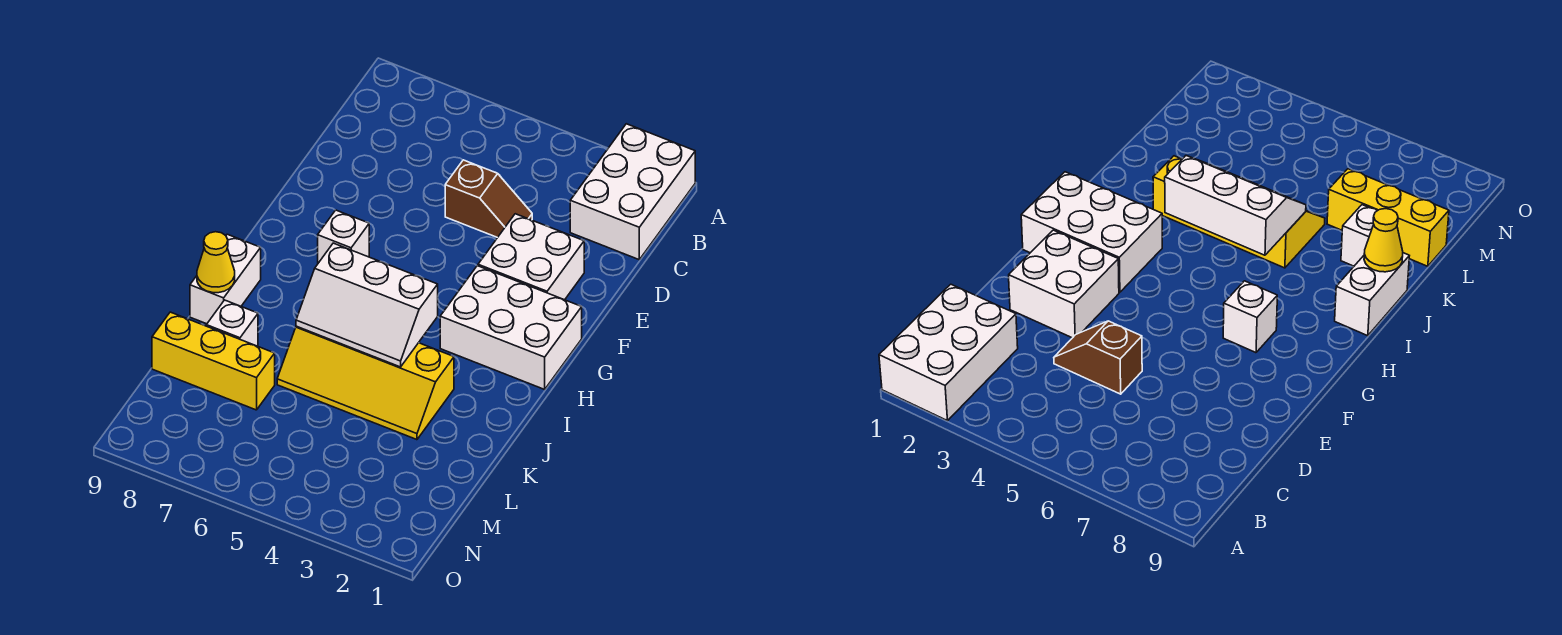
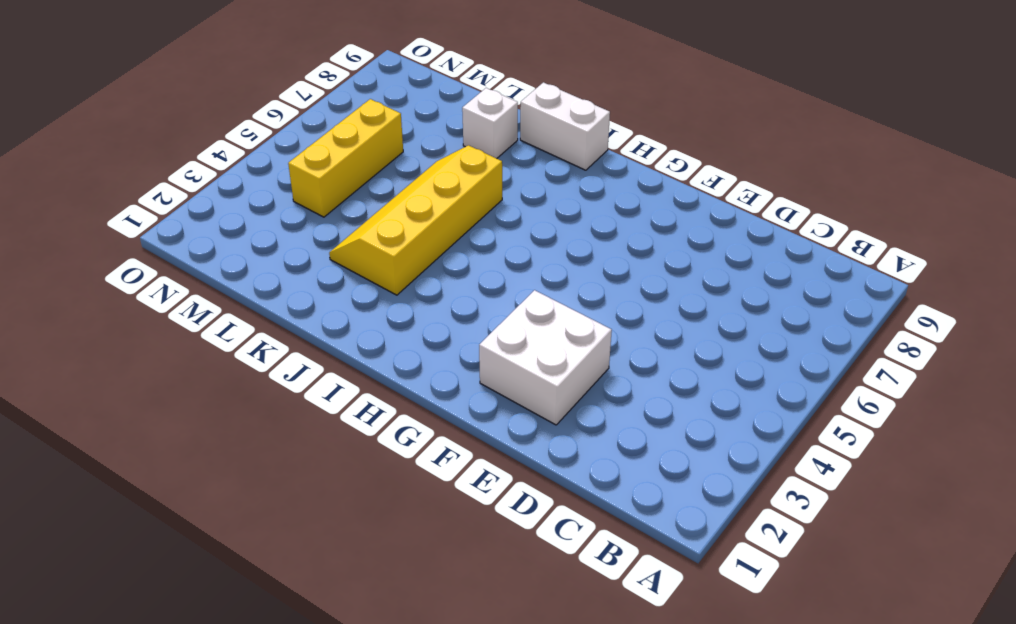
yellow brick M4:M6 level 1 -> yellow brick L7:L9 level 1
none -> white brick A1:C2 level 1
none -> brown slope D4:D5 level 1 top 5

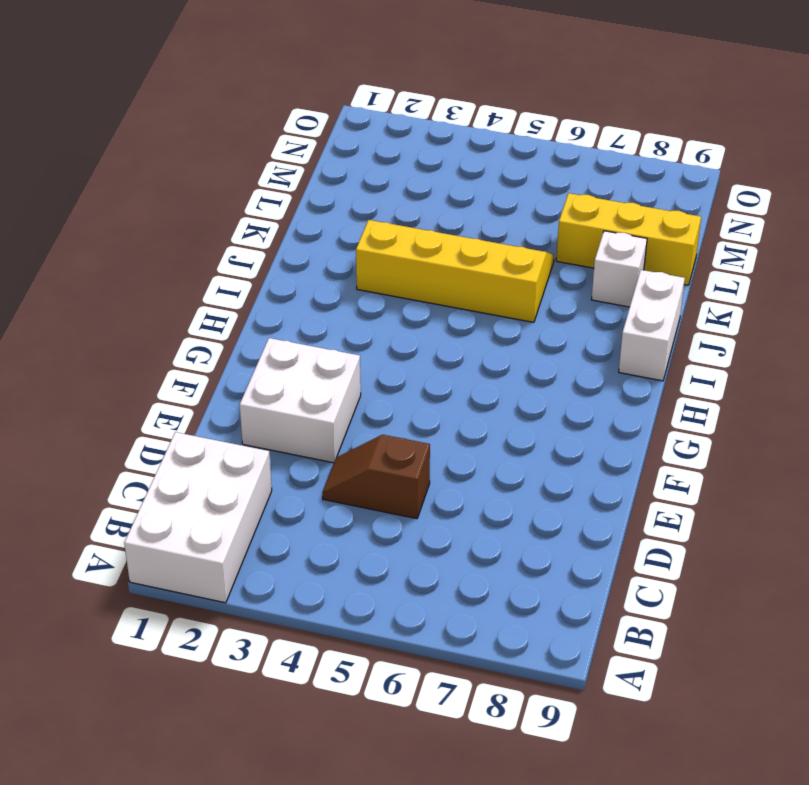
none -> white brick G1:H3 level 1
none -> white brick G7 level 1

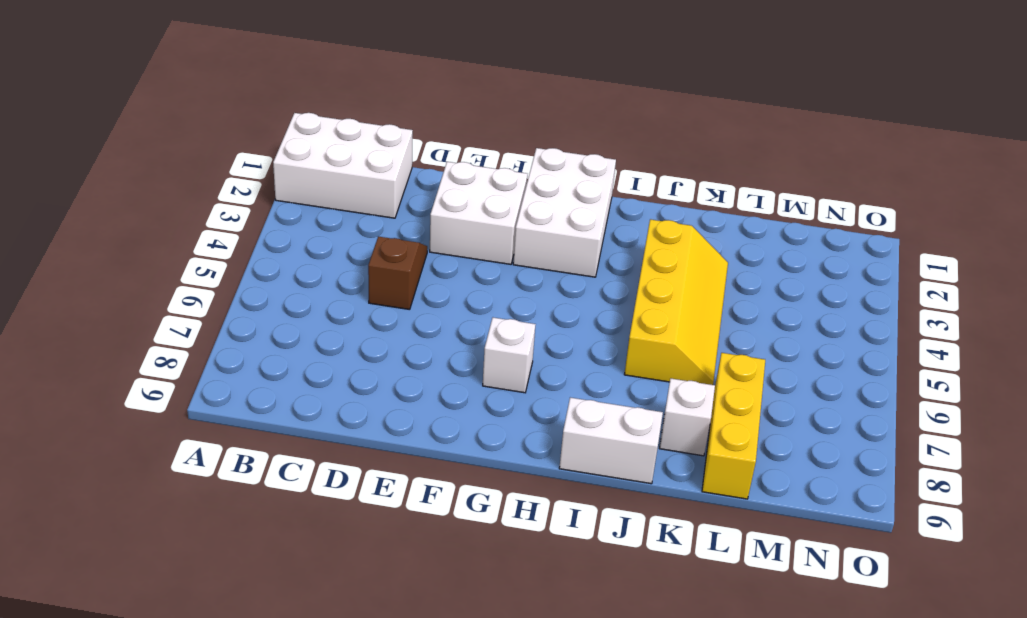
none -> white slope I4:J6 level 2 top I
none -> yellow cone J9 level 2

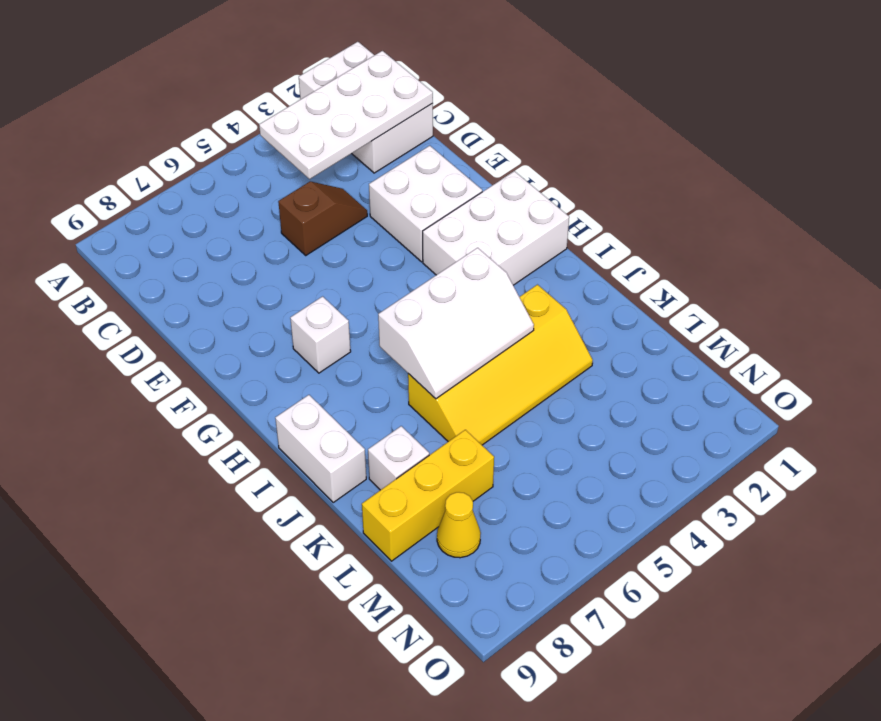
white plate B1:C4 level 2 -> none
yellow cone M8 level 1 -> yellow cone J9 level 2

